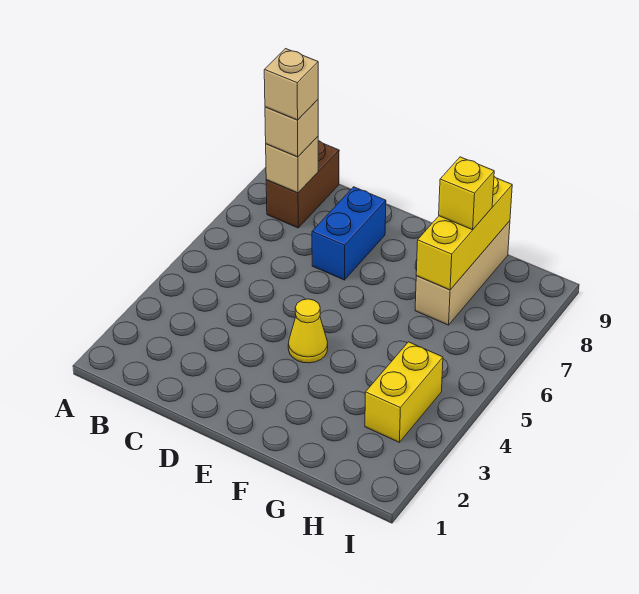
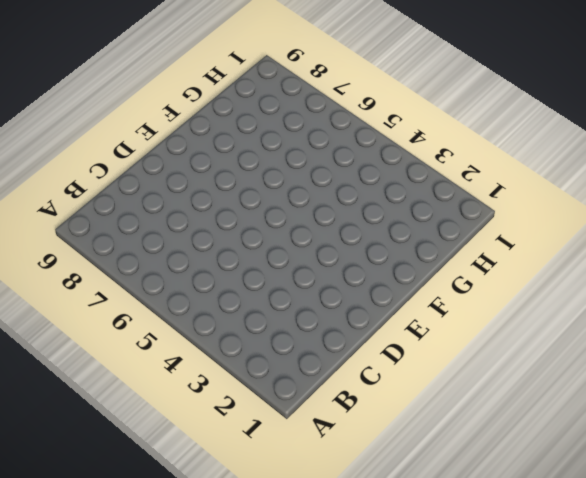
none -> brown brick B8:B9 level 1
none -> blue brick D7:D8 level 1

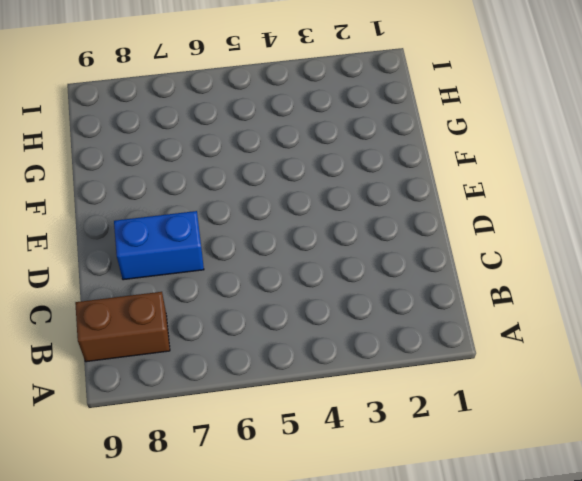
none -> yellow cone E4 level 1
none -> tan brick G7:G9 level 1

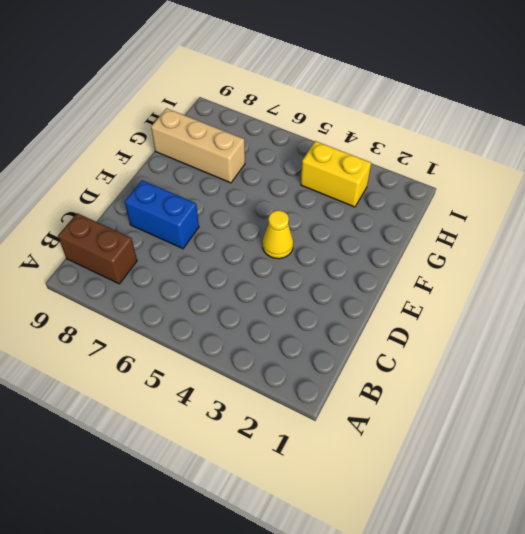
none -> tan brick B8 level 2
none -> yellow brick G7:G9 level 2

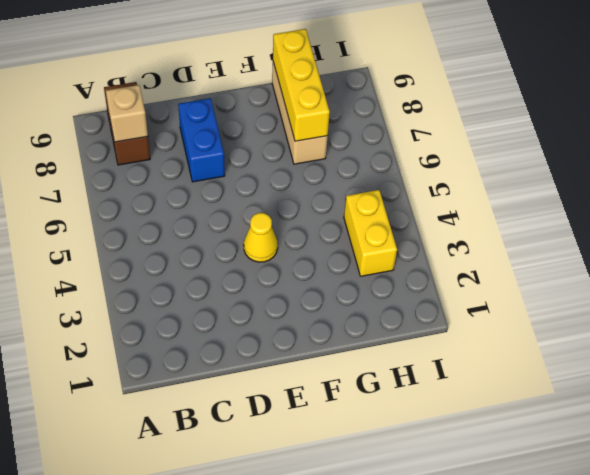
none -> tan brick B8 level 3
none -> yellow brick G8 level 3

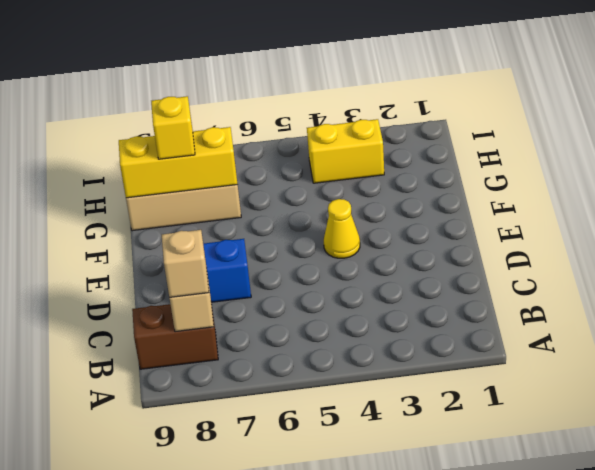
none -> tan brick B8 level 4

